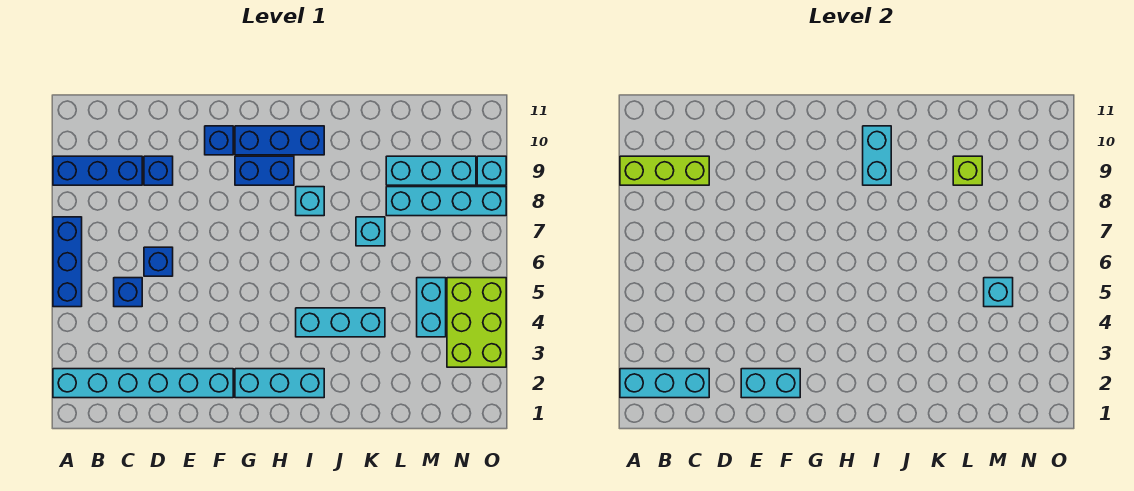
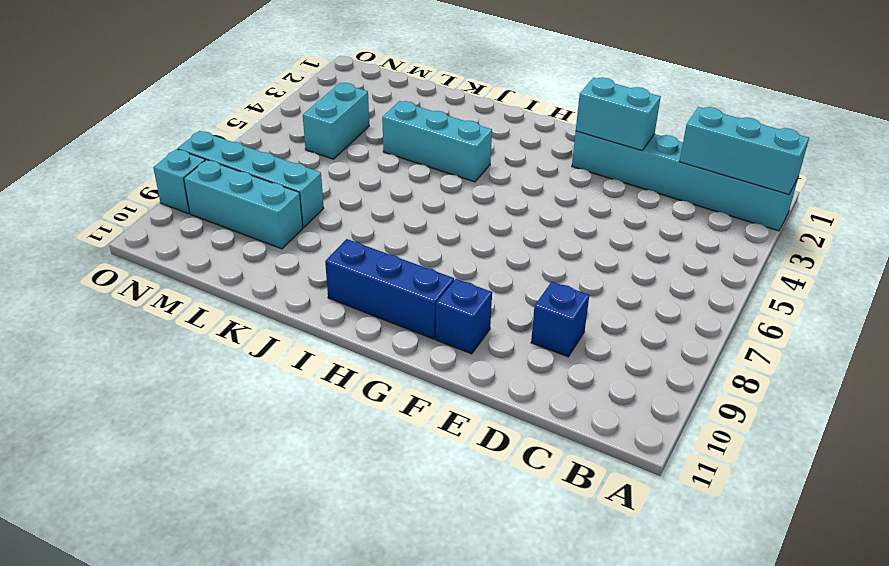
none -> blue brick A5:A7 level 1
none -> blue brick A9:C9 level 1
none -> blue brick C5 level 1

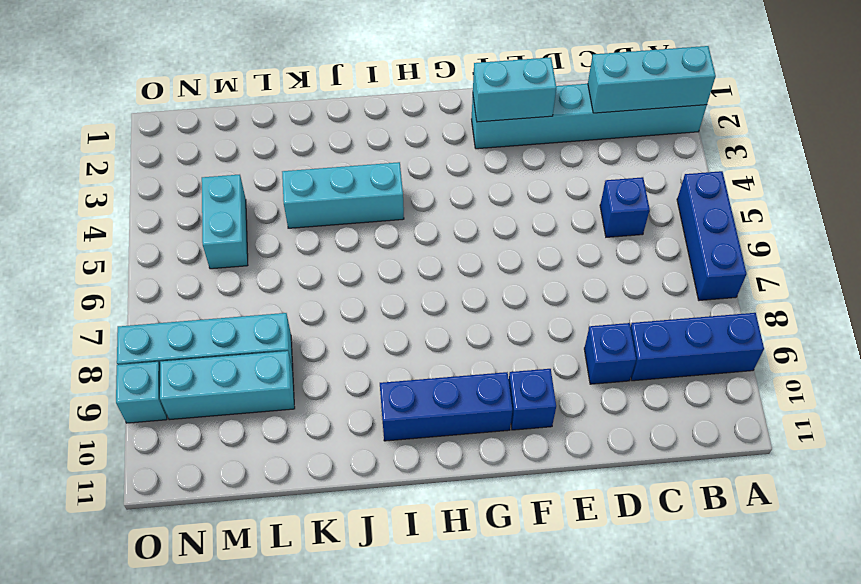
none -> blue brick D6 level 1
none -> cyan brick G2:I2 level 1
none -> blue brick G9:H9 level 1

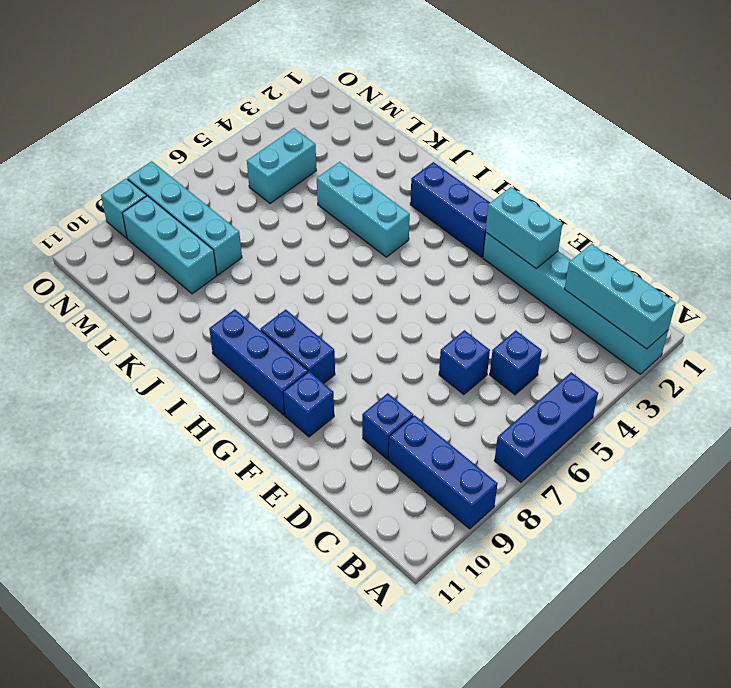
blue brick G2:I2 level 1 -> cyan brick G2:I2 level 1
none -> cyan brick I8 level 1
none -> cyan brick K7 level 1
none -> lime brick N3:O5 level 1

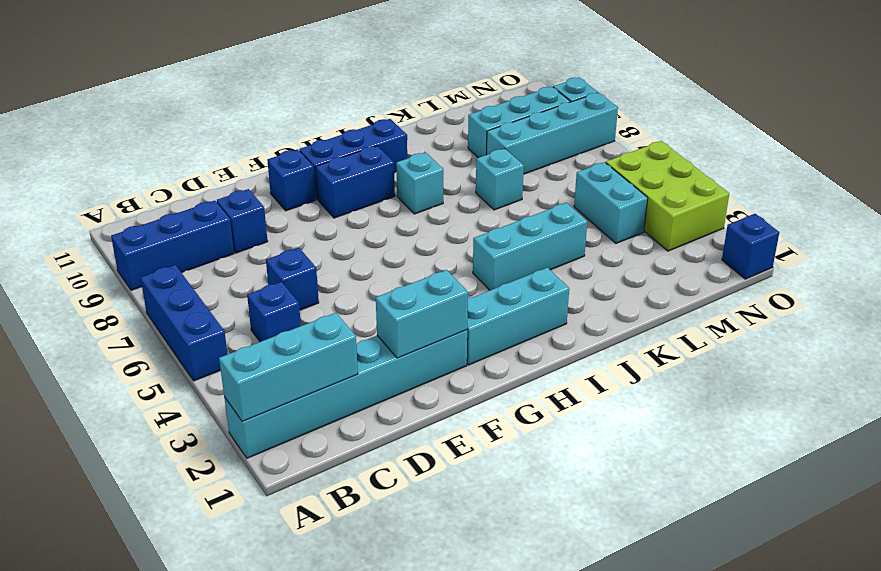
blue brick O1 level 1 -> none
none -> lime brick A9:C9 level 2
none -> cyan brick I9:I10 level 2
none -> lime brick L9 level 2

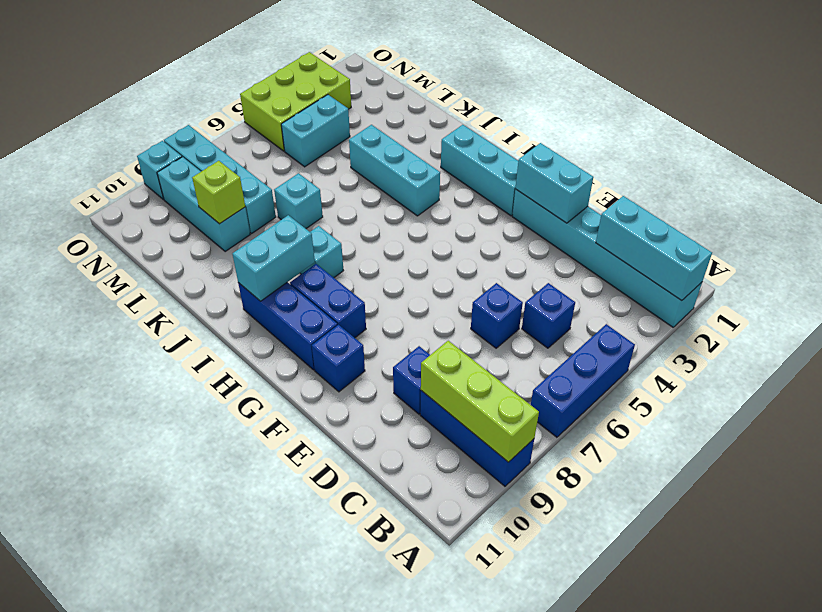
none -> cyan brick M5 level 2

